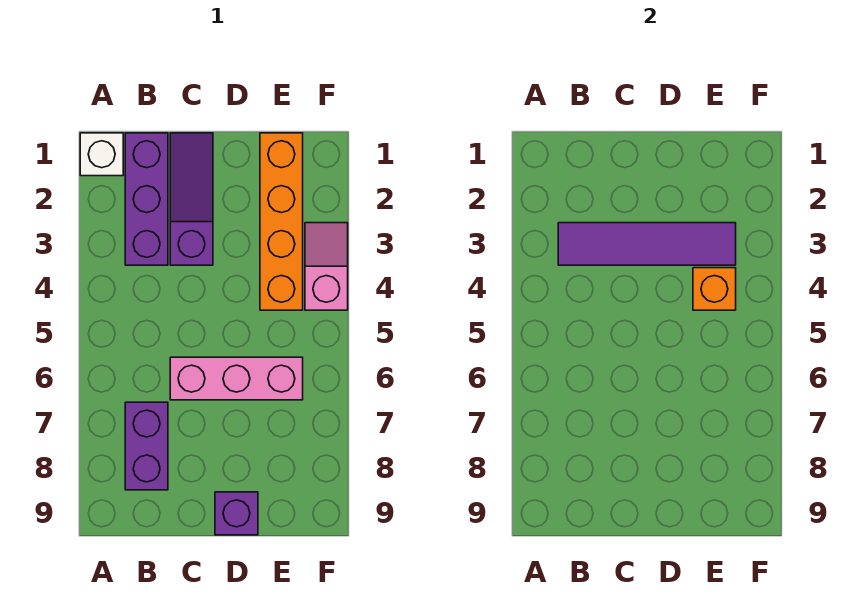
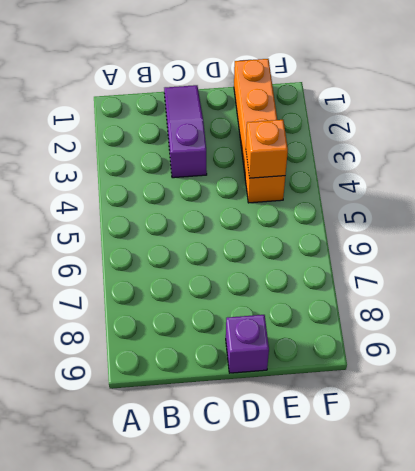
none -> white brick A1 level 1
none -> purple brick B1:B3 level 1

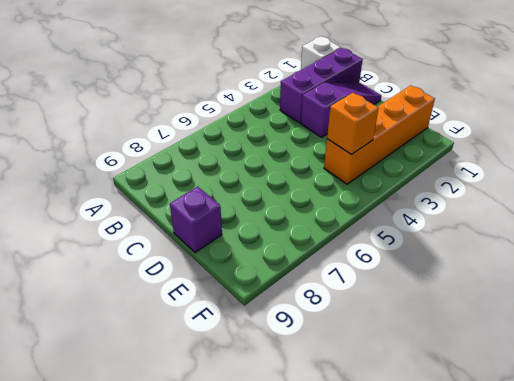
none -> purple brick B7:B8 level 1
none -> pink brick C6:E6 level 1

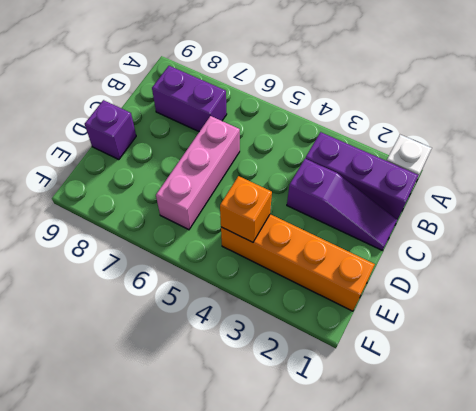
none -> pink slope F3:F4 level 1 top 4
none -> purple tile B3:E3 level 2

